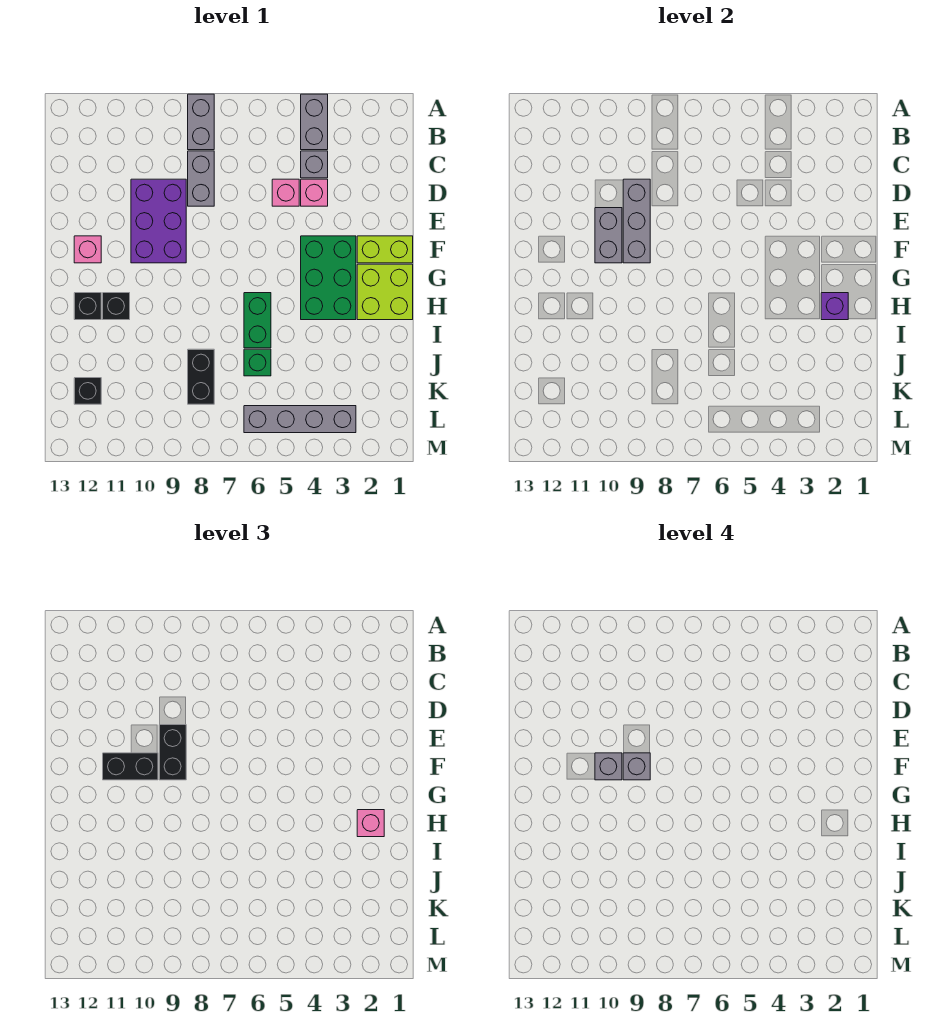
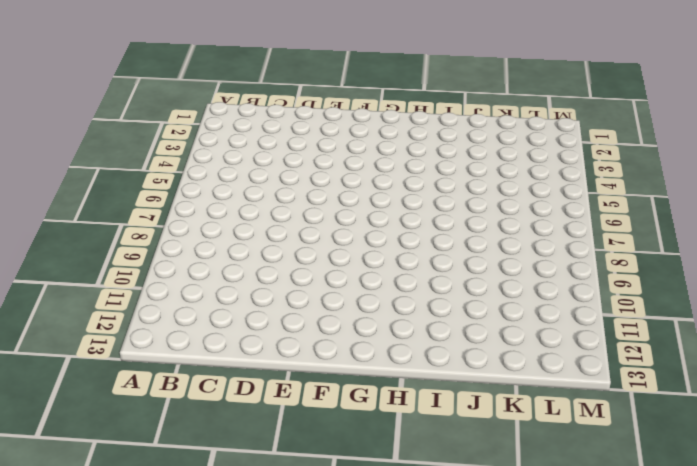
none -> grey brick A4:B4 level 1
none -> grey brick A8:B8 level 1
none -> grey brick C4 level 1

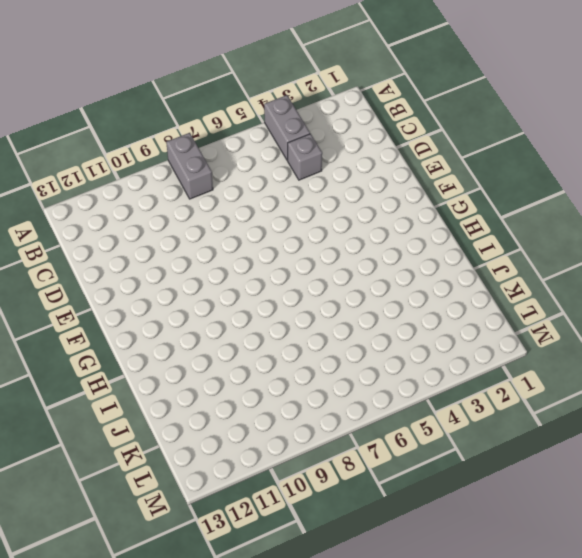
none -> grey brick C8:D8 level 1
none -> pink brick D4 level 1
none -> pink brick D5 level 1

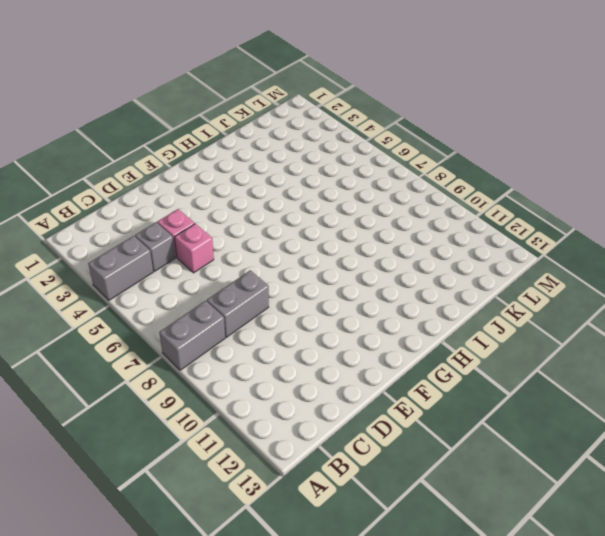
none -> purple brick D9:F10 level 1
none -> lime brick F1:F2 level 1
none -> green brick F3:H4 level 1

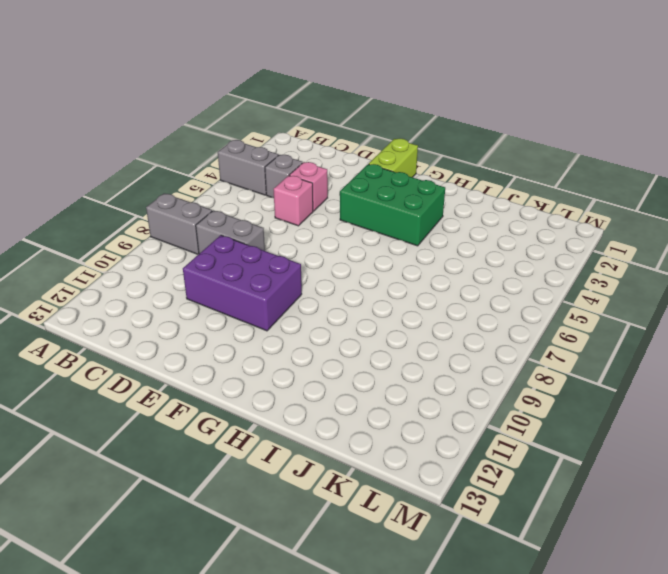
none -> pink brick F12 level 1
none -> lime brick G1:H2 level 1
none -> green brick H6:I6 level 1

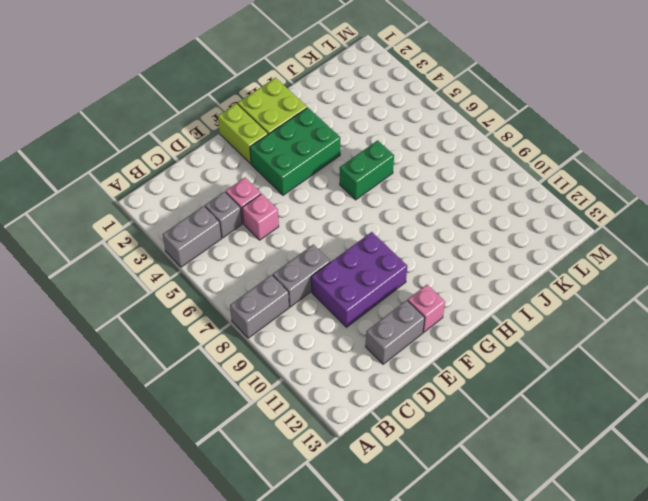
grey brick D12:E12 level 1 -> grey brick E10:F10 level 2
none -> black brick H11 level 1
none -> black brick H12 level 1
none -> green brick J6 level 1

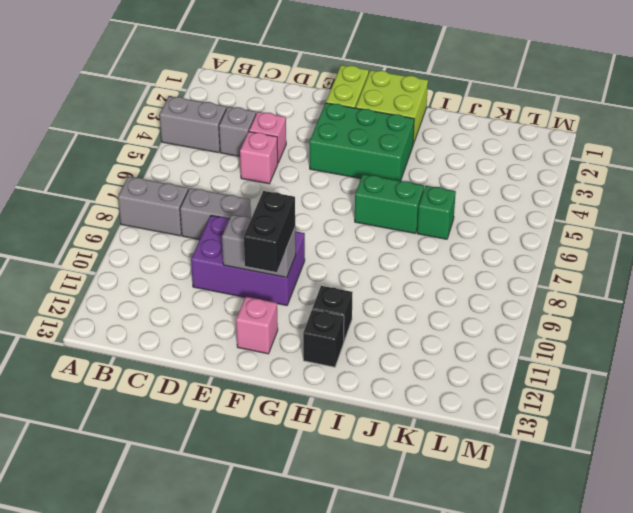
none -> black brick J8:K8 level 1
none -> black brick K12 level 1
none -> grey brick L3:L6 level 1

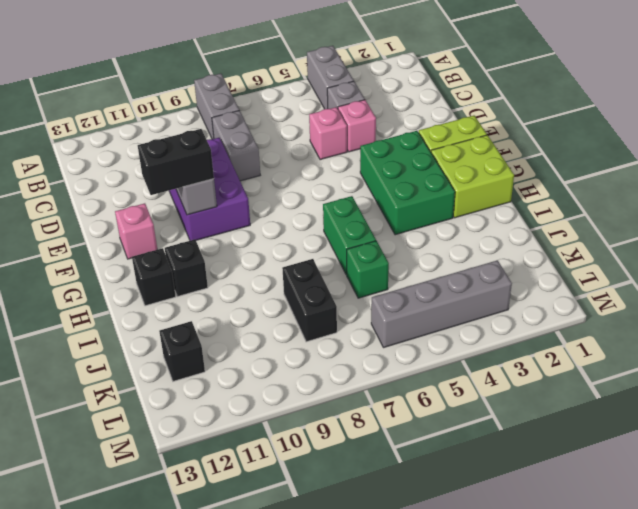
none -> grey brick D9:F9 level 2
none -> purple brick H2 level 2
none -> black brick E9:F9 level 3

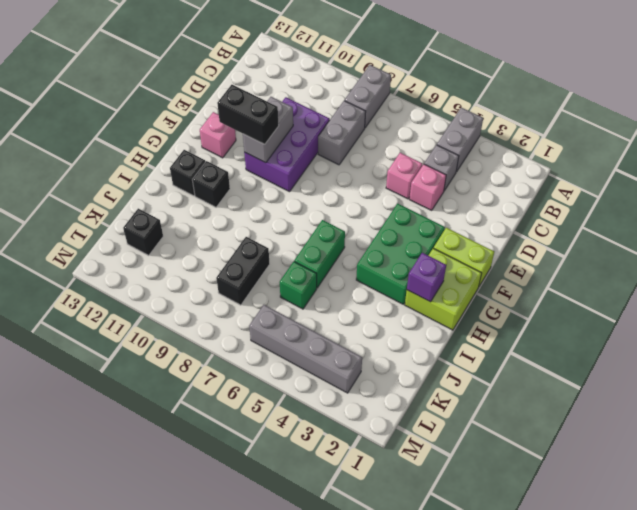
none -> grey brick D9:F9 level 2
none -> black brick E9:F9 level 3
none -> pink brick H2 level 3

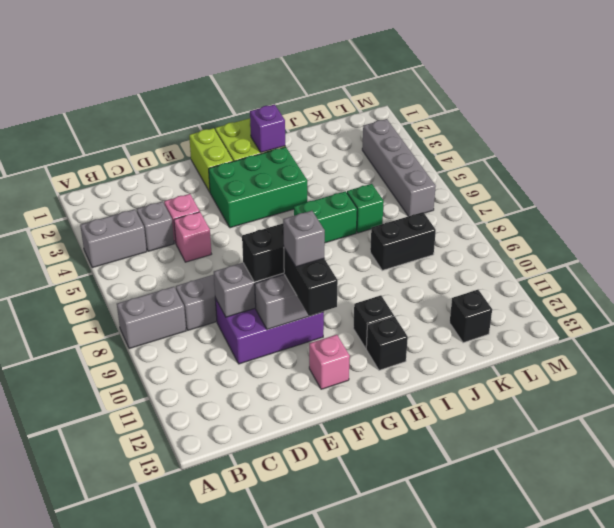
none -> pink brick H2 level 3
none -> grey brick F9 level 4

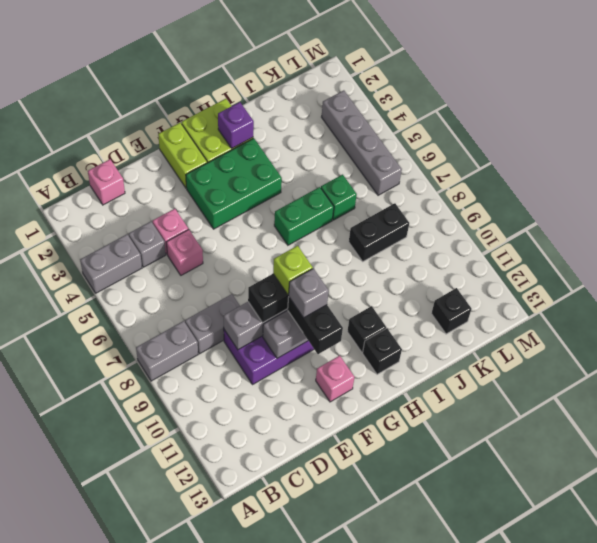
pink brick C1 level 1 -> pink brick H2 level 3
lime brick F9 level 4 -> grey brick F9 level 4

